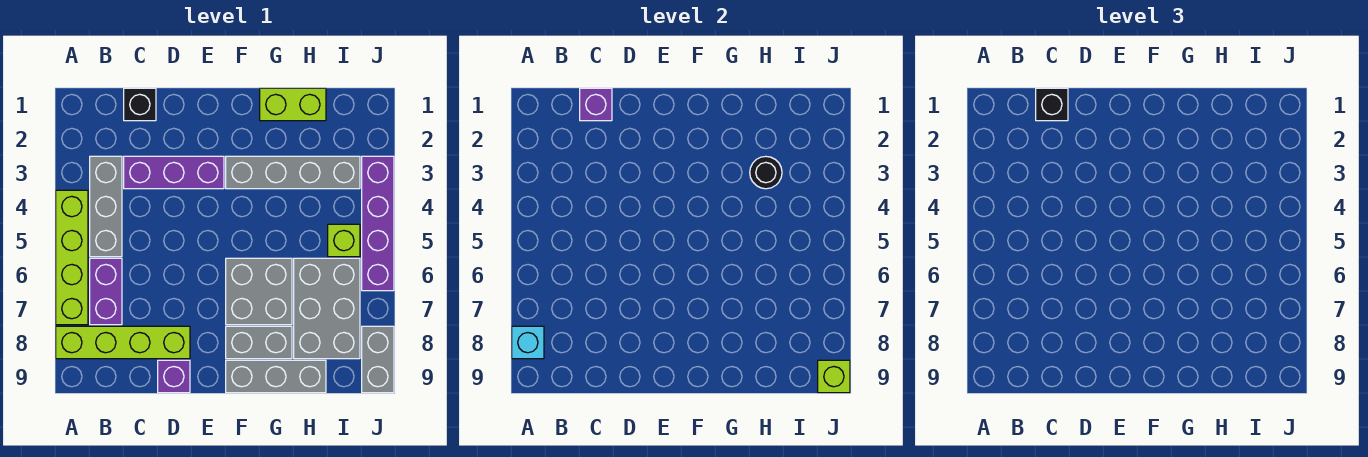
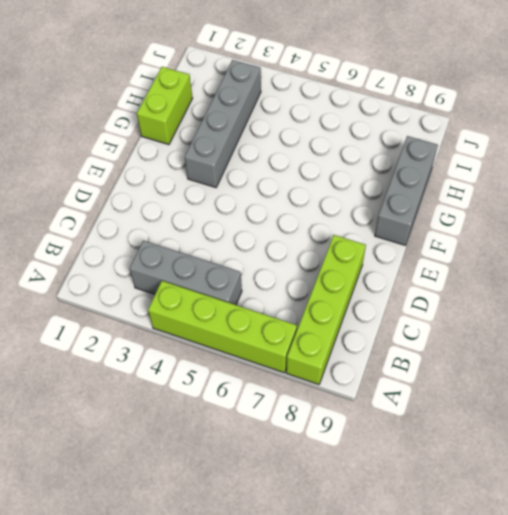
none -> purple brick B6:B7 level 1
none -> black brick C1 level 1
none -> purple brick C3:E3 level 1

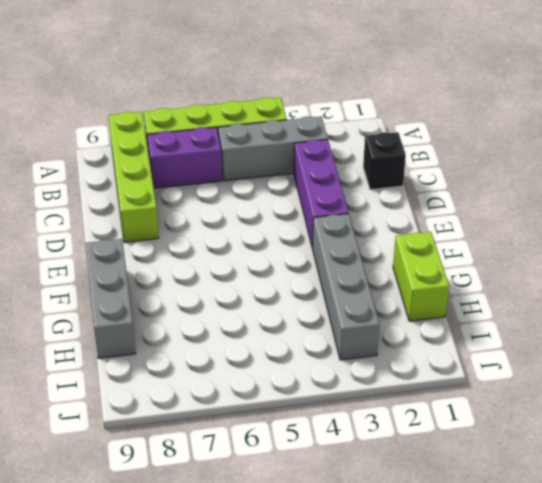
none -> purple brick D9 level 1
none -> grey brick F6:G7 level 1
none -> grey brick F8:G8 level 1

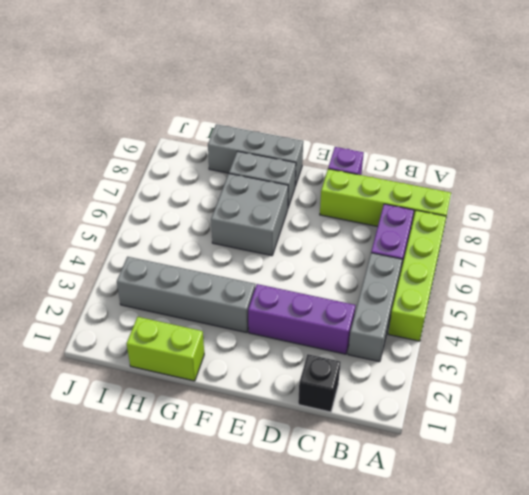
none -> grey brick H6:I8 level 1
none -> lime brick I5 level 1
none -> purple brick J3:J6 level 1

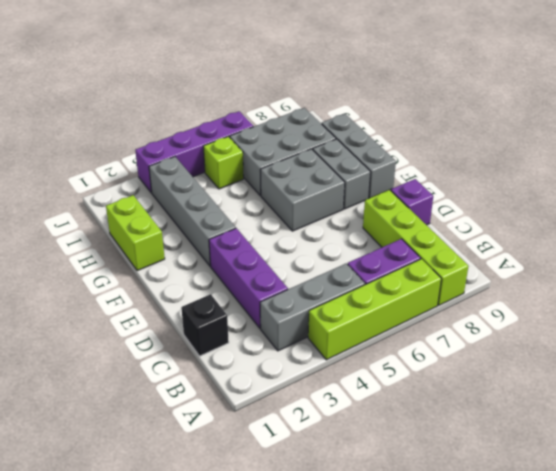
none -> grey brick J8:J9 level 1
none -> cyan brick A8 level 2
none -> purple brick C1 level 2

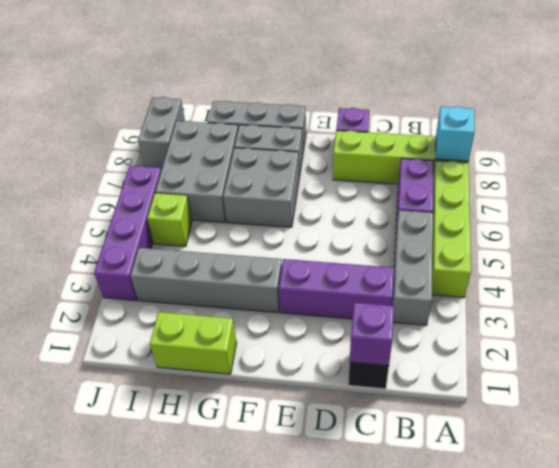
none -> black round brick H3 level 2
none -> lime brick J9 level 2
none -> black brick C1 level 3

